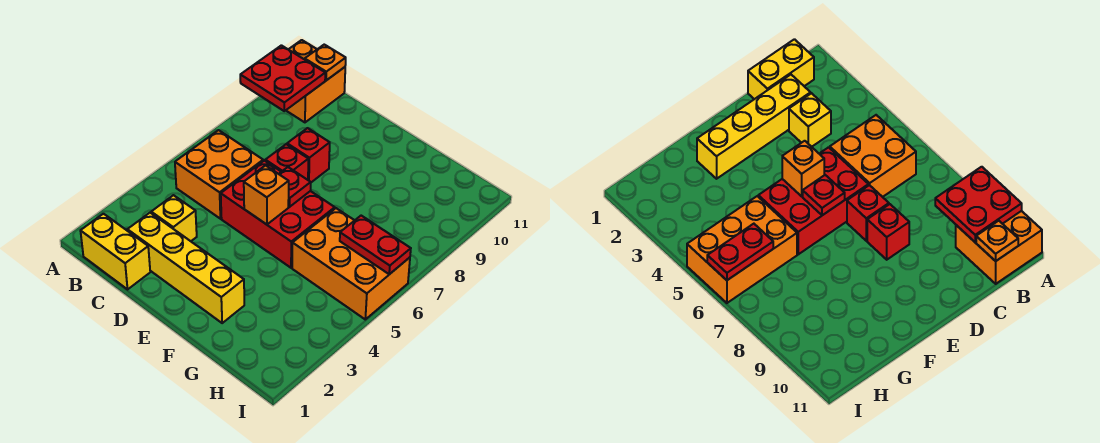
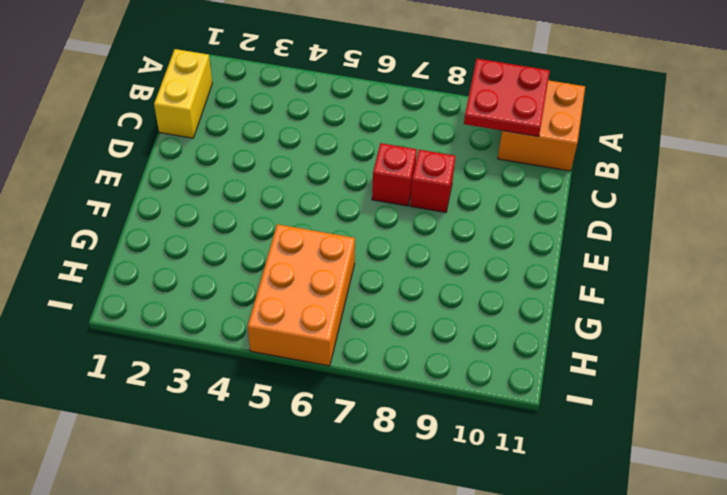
none -> orange brick B5:C6 level 1
none -> yellow brick C2:F2 level 1
none -> yellow brick C3 level 1

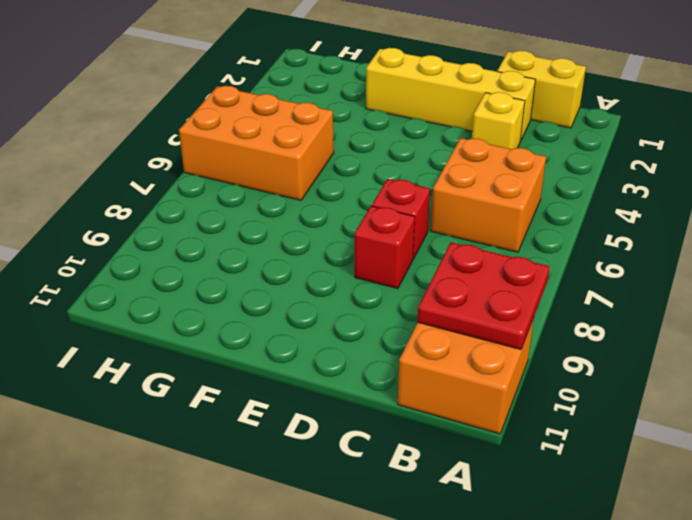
none -> red brick D5:F6 level 1
none -> orange plate B11 level 2
none -> orange brick E5 level 2

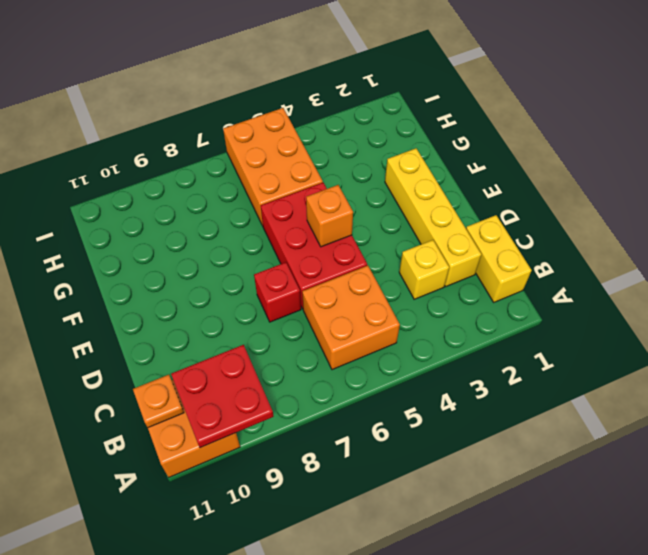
none -> red brick D8 level 1
none -> red plate E6 level 2
none -> red plate H6:I6 level 2

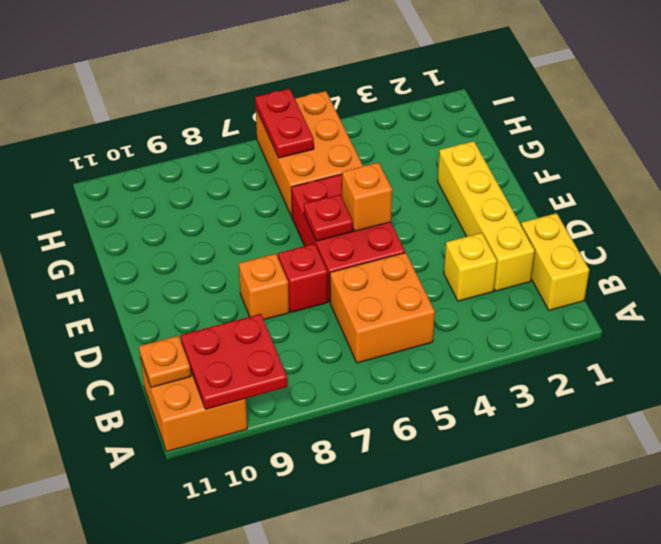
orange brick D8 level 1 -> red brick D8 level 1

